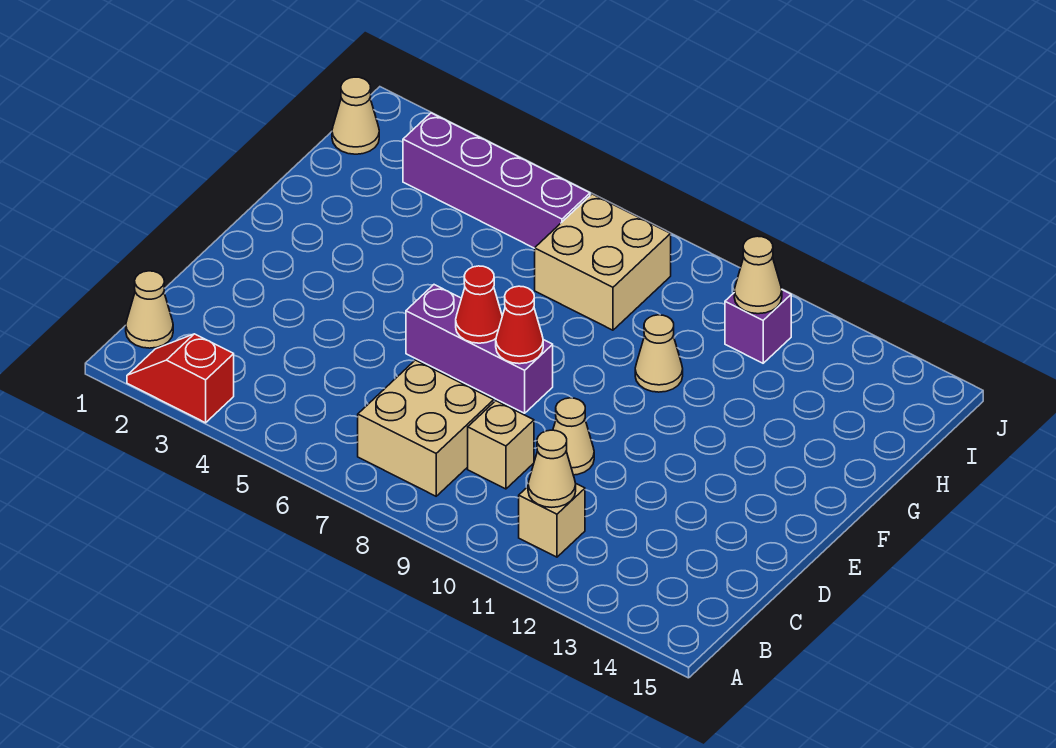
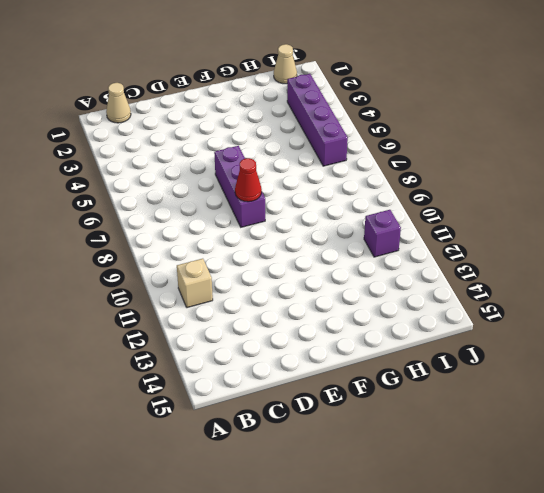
none -> red slope A2:A3 level 1 top 3
none -> tan brick B7:C8 level 1
none -> tan brick C9 level 1

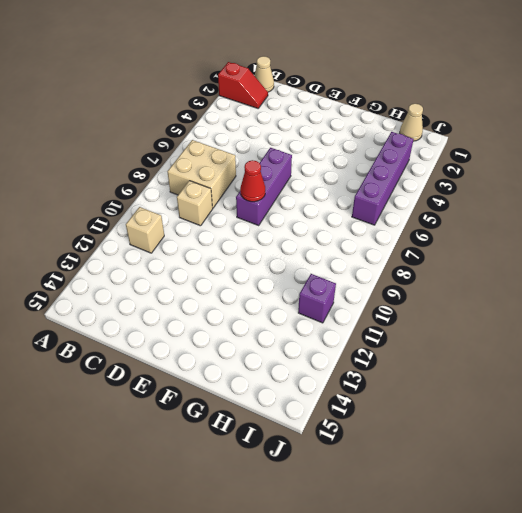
red slope A2:B2 level 1 top A -> red slope A2:A3 level 1 top 3
none -> tan cone D10 level 1
none -> tan cone G10 level 1
none -> tan brick H7:I8 level 1

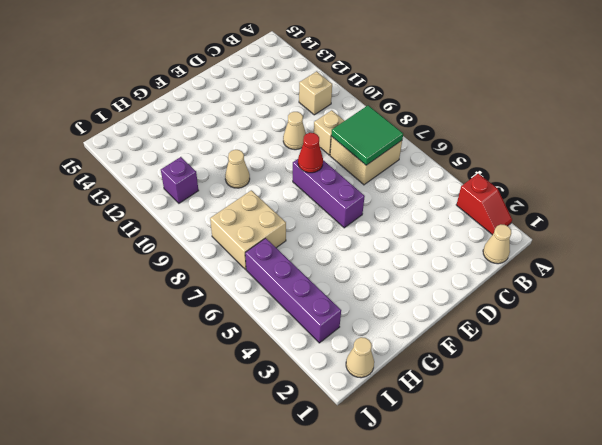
green tile B7:C8 level 2 -> none
none -> tan cone B11 level 2
none -> red cone E7 level 2
none -> tan cone I11 level 2

